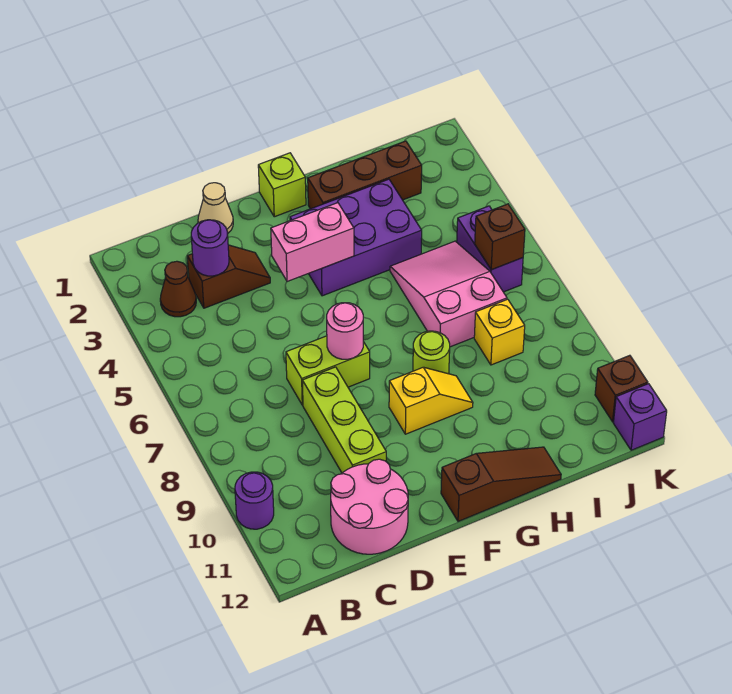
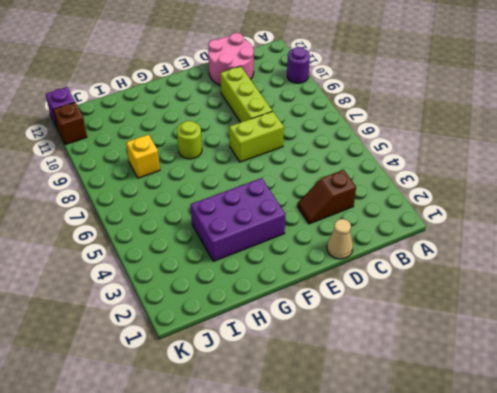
none -> brown cone B3 level 1
none -> lime brick F1 level 1
none -> yellow slope F9:G9 level 1 top F

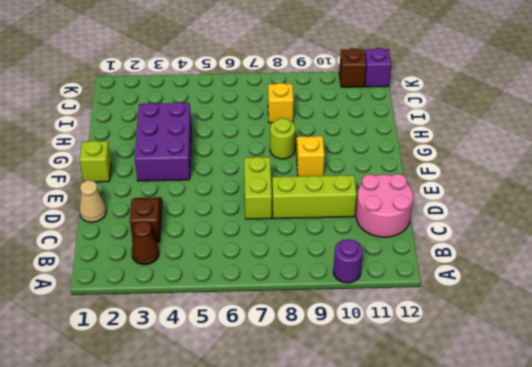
none -> brown slope F12:H12 level 1 top F
none -> brown brick G2:I2 level 1
none -> pink slope H5:I7 level 1 top 7

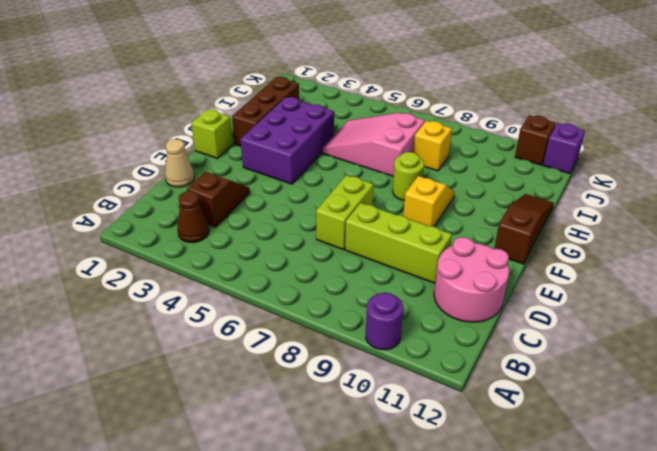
none -> purple brick J5:J6 level 1
none -> purple round brick C3 level 2
none -> pink brick E4:F4 level 2

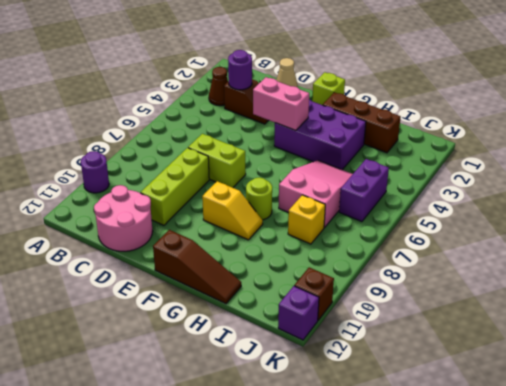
none -> pink round brick E7 level 2
none -> brown brick J6 level 2

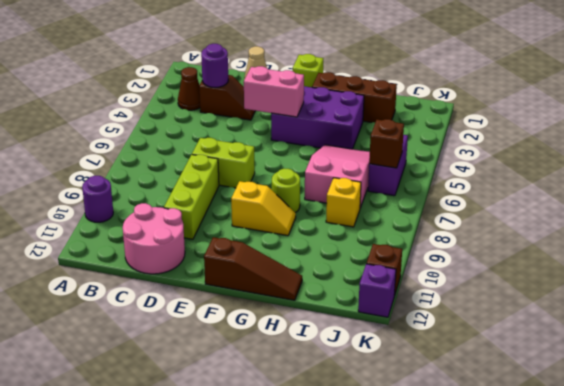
none -> pink round brick E7 level 2

